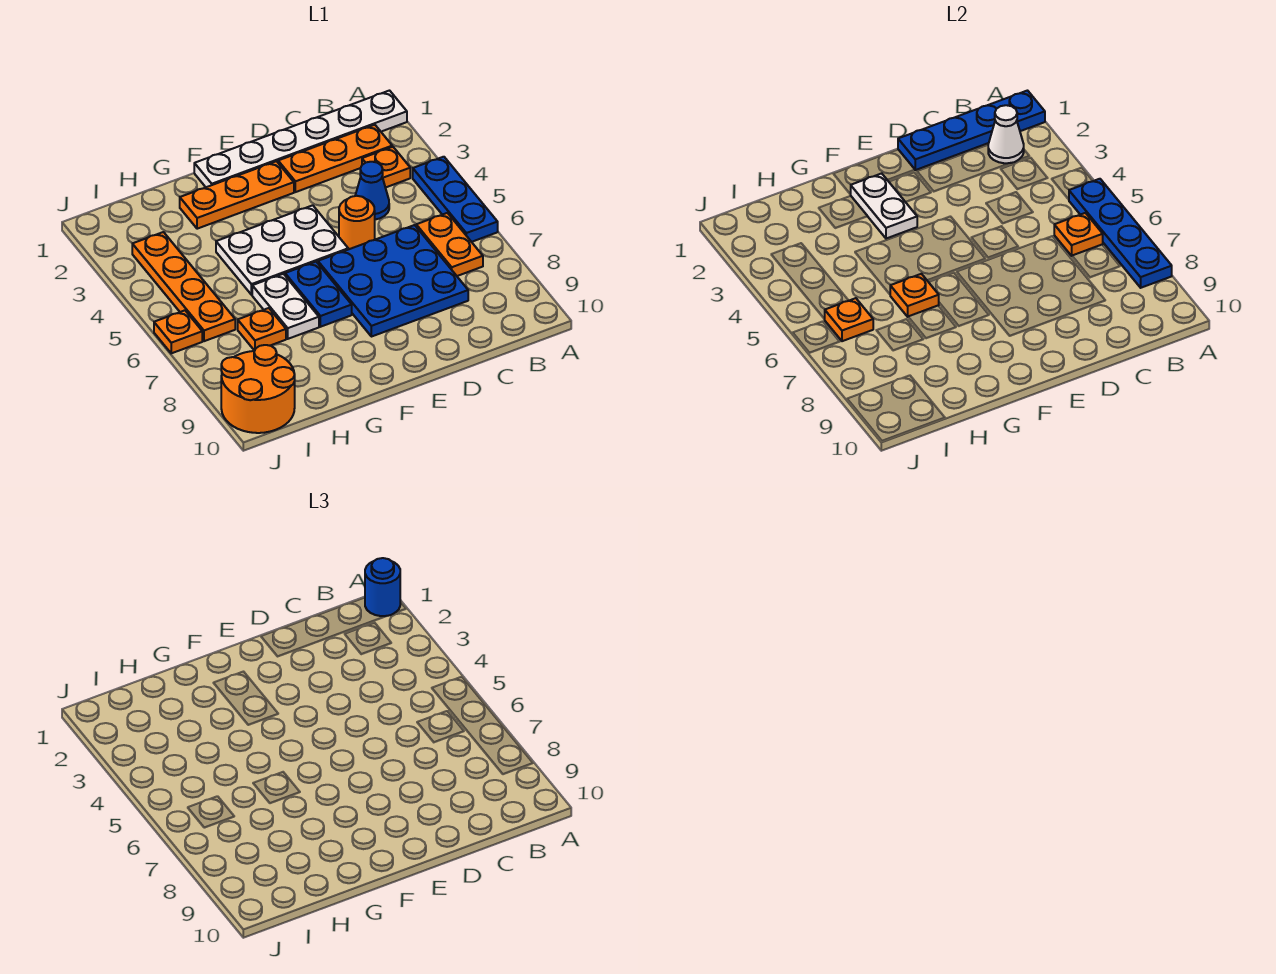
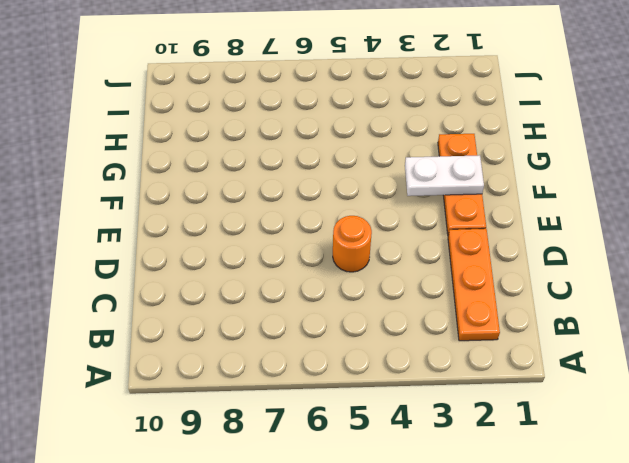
none -> white plate A1:F1 level 1
none -> blue plate A4:A6 level 1
none -> orange plate B3 level 1

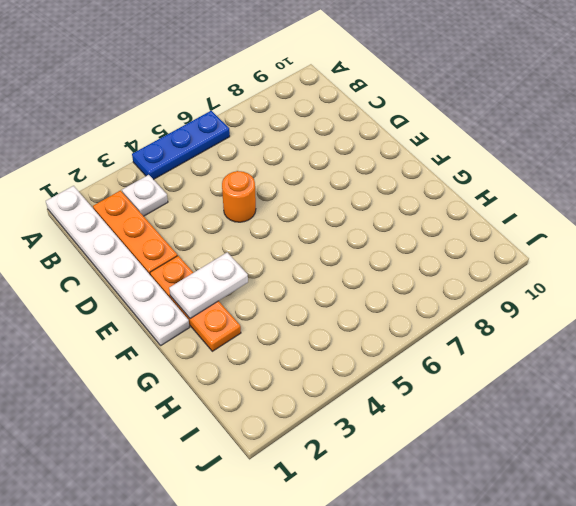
white plate B3 level 1 -> orange plate B3 level 1
none -> orange plate B6:B7 level 1
none -> blue cone C4 level 1
none -> blue plate C6:E8 level 1

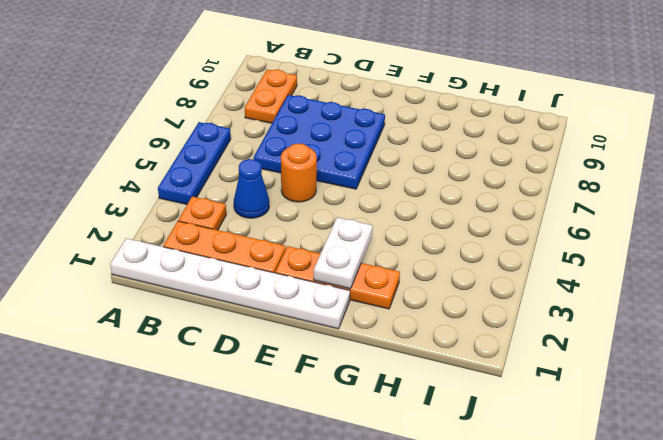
orange plate B8:B9 level 1 -> orange plate B6:B7 level 1
none -> white plate E4:G5 level 1
none -> blue plate F6:F7 level 1
none -> white plate G6:G7 level 1

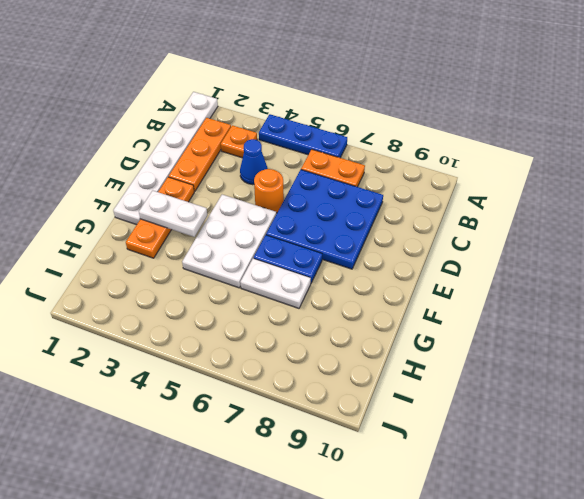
none -> orange plate H7 level 1
none -> orange plate I3:I6 level 1
none -> orange round brick I9:J10 level 1

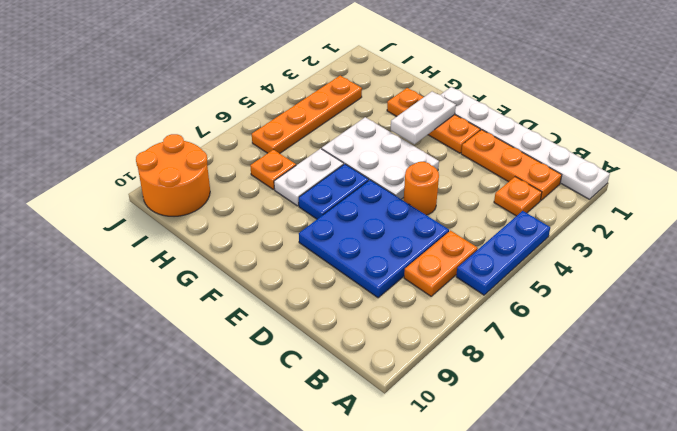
none -> blue cone C4 level 1
none -> orange plate J6 level 1
none -> blue plate A1:D1 level 2

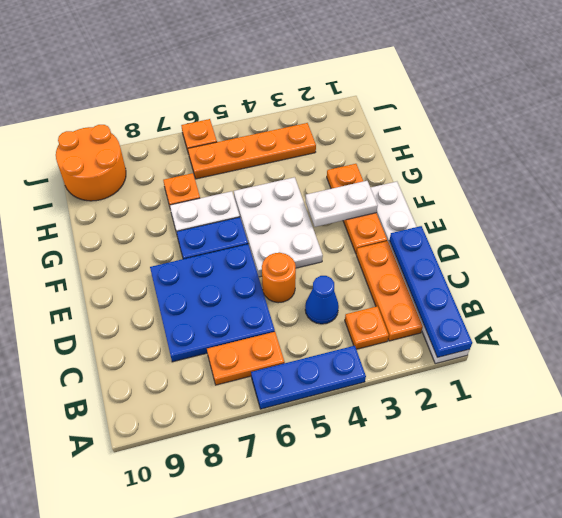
none -> blue plate A5:A8 level 2
none -> white cone B2 level 2
none -> orange plate B6 level 2

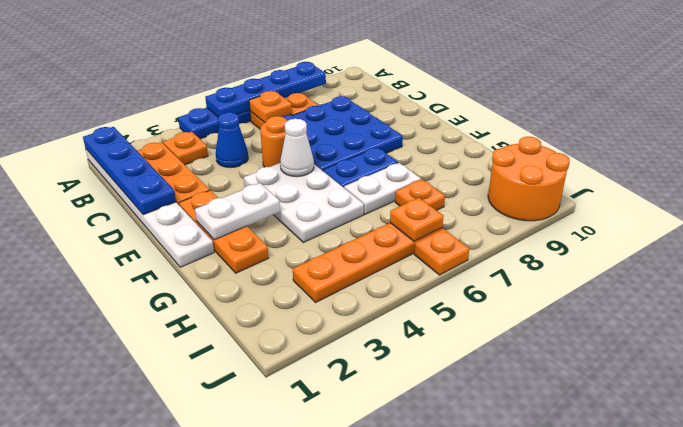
white cone E5 level 2 -> white cone B2 level 2
none -> orange plate G6 level 2
none -> blue round brick A1 level 3

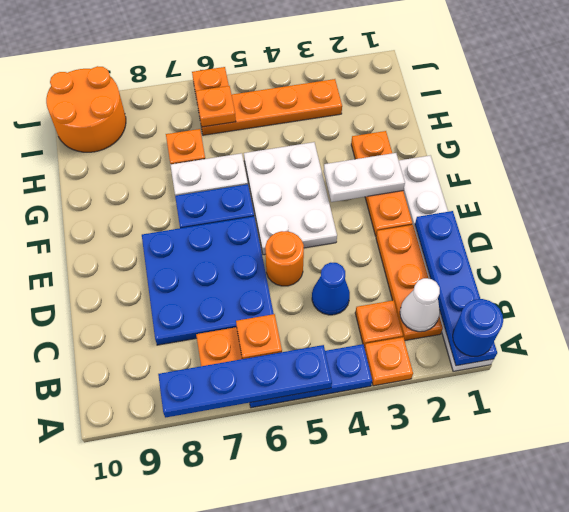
orange plate A3 level 1 -> orange plate G6 level 2

